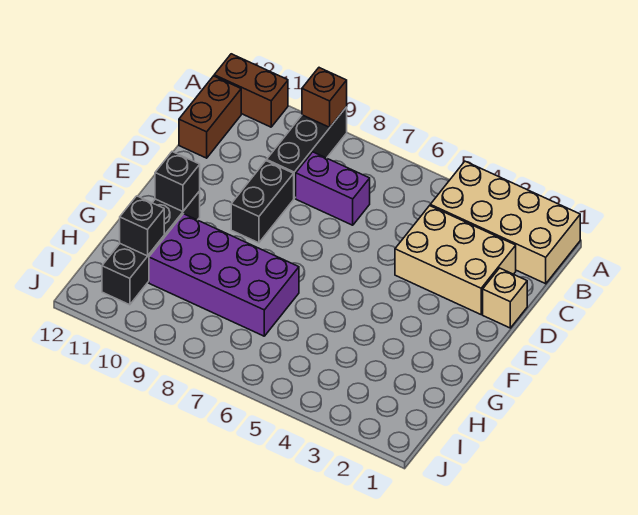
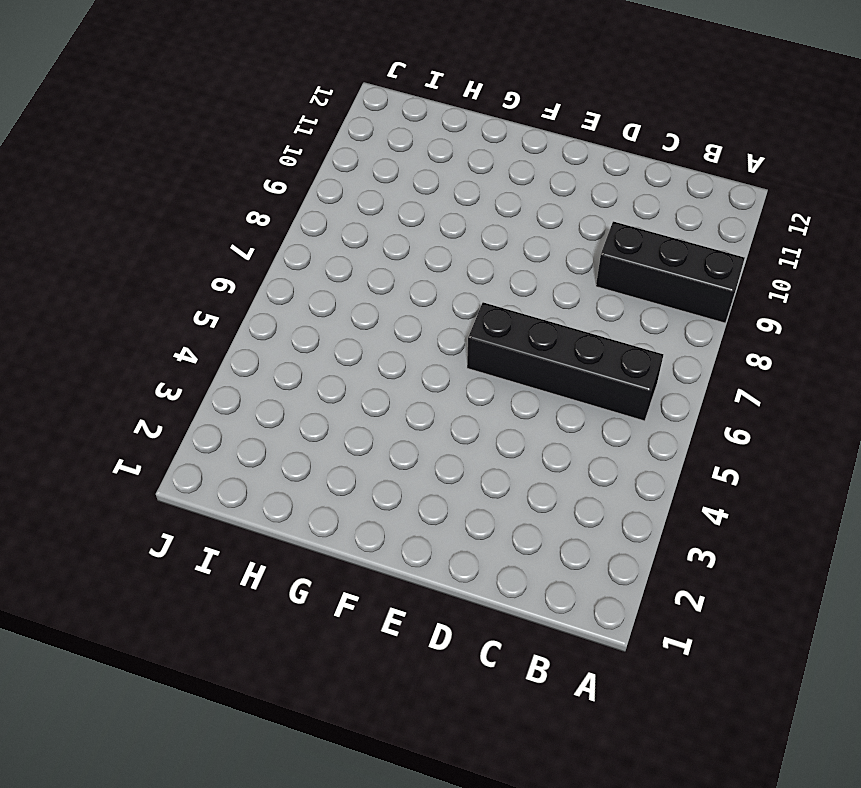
black brick B6:E6 level 1 -> black brick F11:I11 level 1
none -> tan brick A1:B4 level 1
none -> brown brick A11:A12 level 1
none -> brown brick B12:C12 level 1

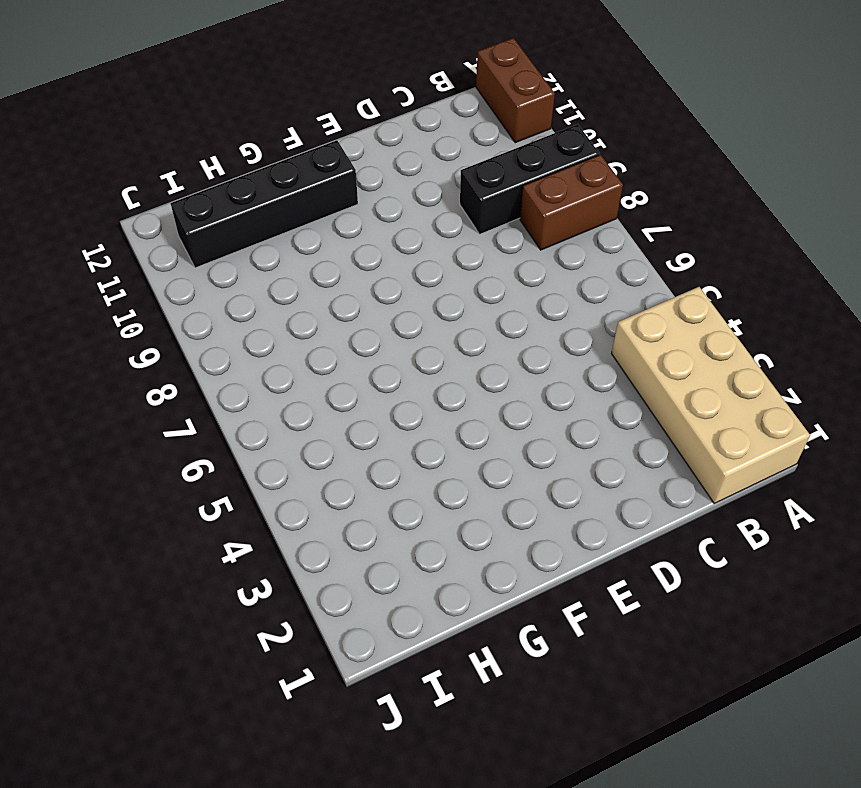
brown brick A8:B8 level 1 -> brown brick B12:C12 level 1
none -> tan brick C2:D4 level 1
none -> purple brick C7:C8 level 1
none -> tan brick D1 level 1

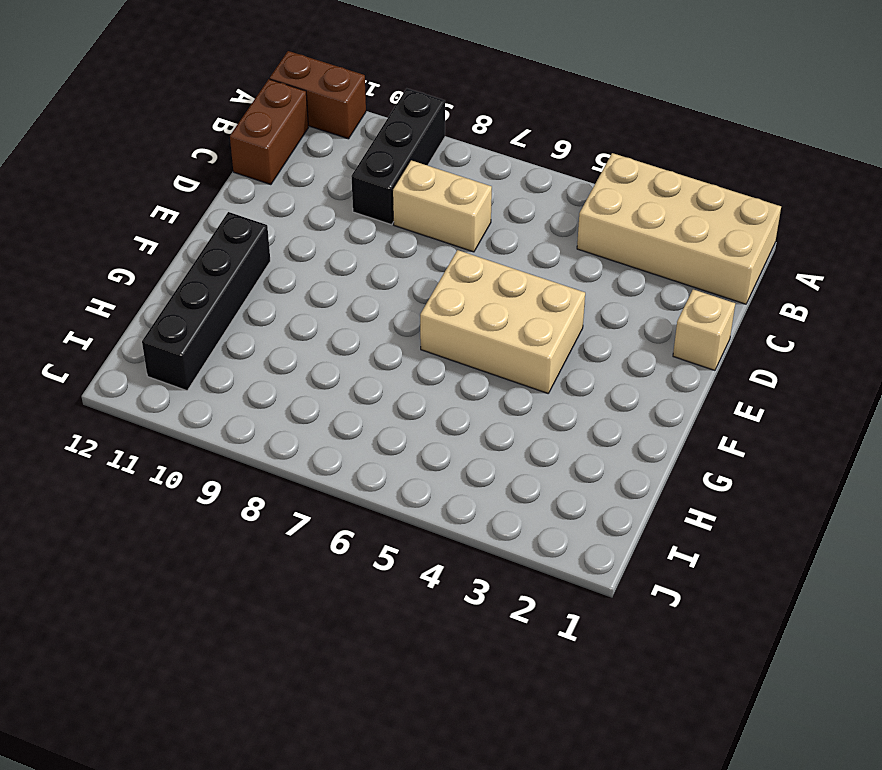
tan brick C7:C8 level 1 -> purple brick C7:C8 level 1
tan brick E4:F6 level 1 -> tan brick C2:D4 level 1
none -> black brick D9:E9 level 1
none -> purple brick G7:H10 level 1
none -> brown brick A9 level 2

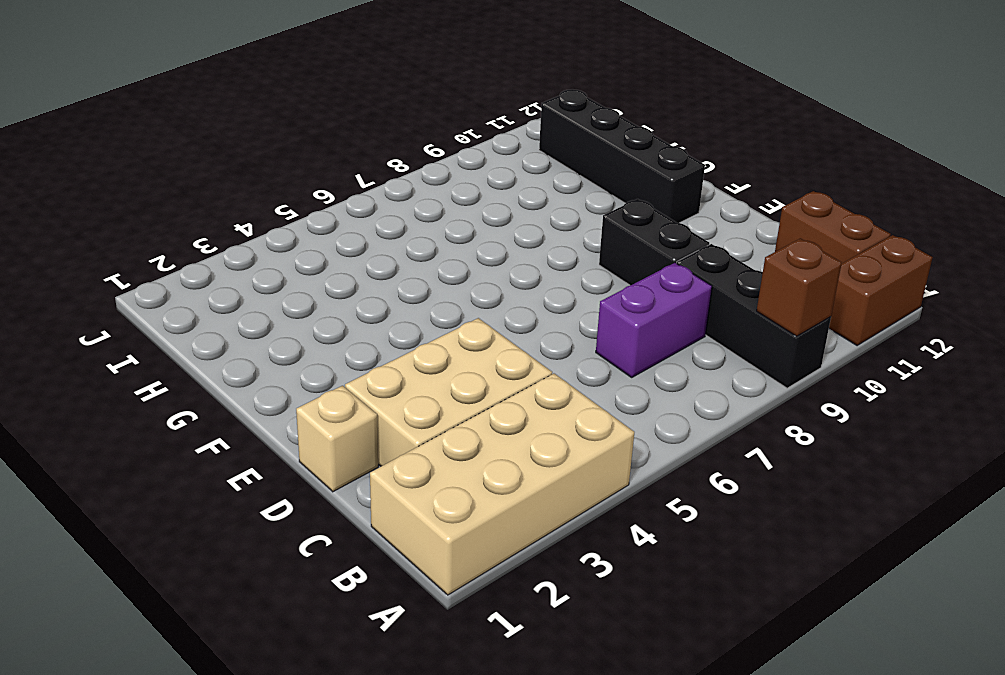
none -> purple brick G7:H10 level 1
none -> black brick F11 level 2
none -> black brick H11 level 2

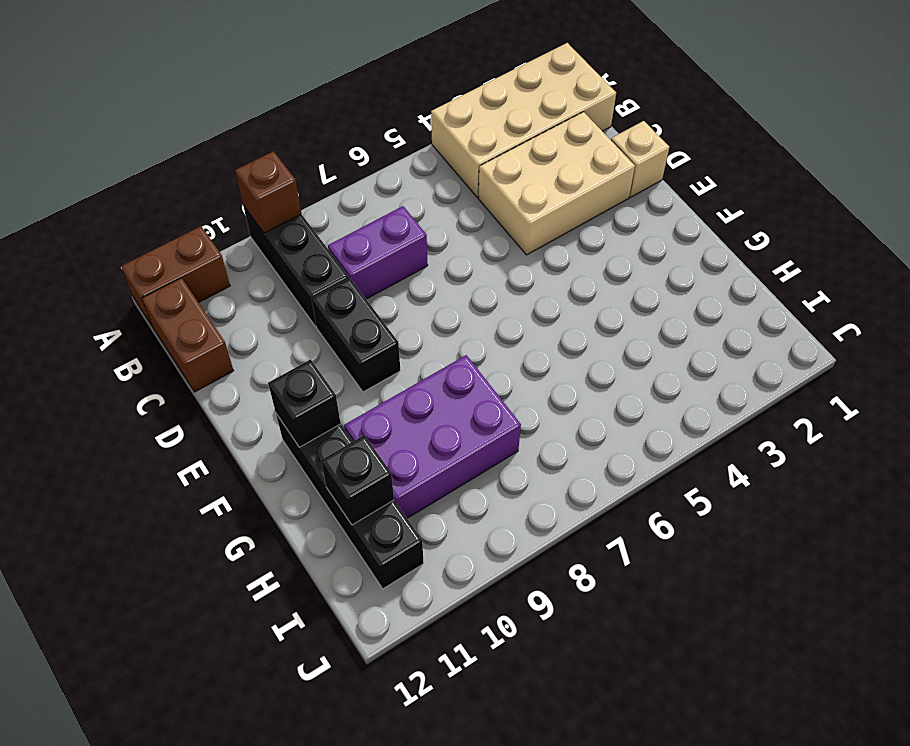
purple brick G8:H10 level 1 -> purple brick G7:H10 level 1

